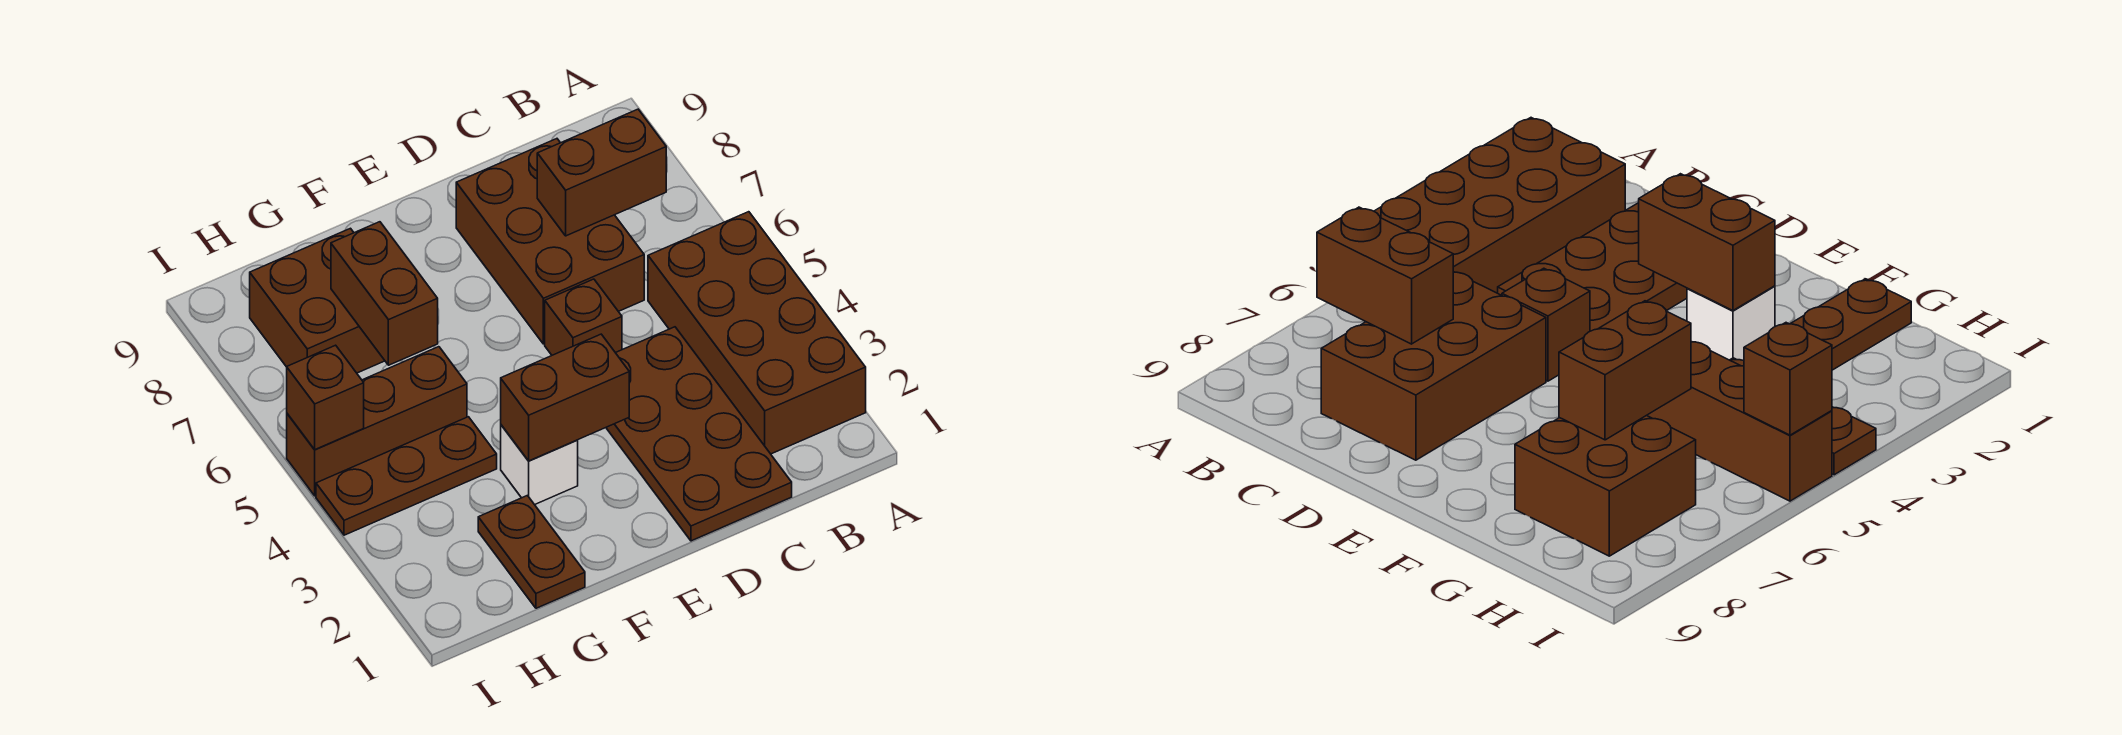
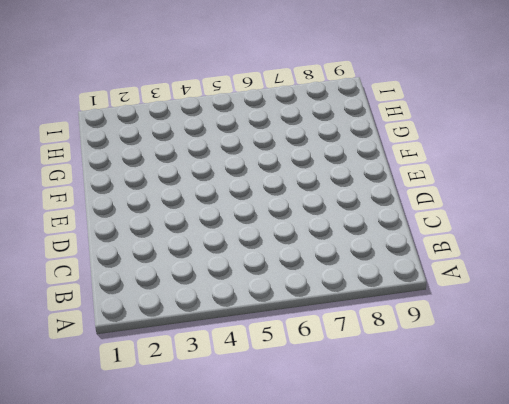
none -> brown brick A2:B5 level 1
none -> brown plate C1:D4 level 1
none -> brown brick C6:D8 level 1

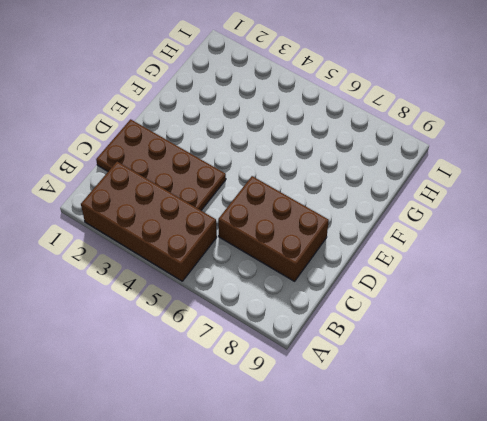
none -> brown brick D5 level 1
none -> white brick F3 level 1
none -> brown plate G1:G2 level 1

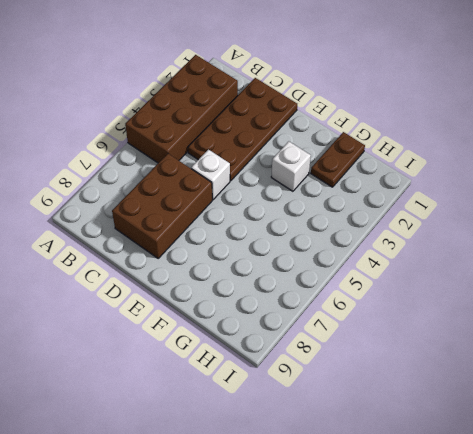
white brick D5 level 1 -> brown brick D5 level 1
none -> brown plate G4:I4 level 1
none -> brown brick G5:I5 level 1
none -> brown brick G7:H8 level 1

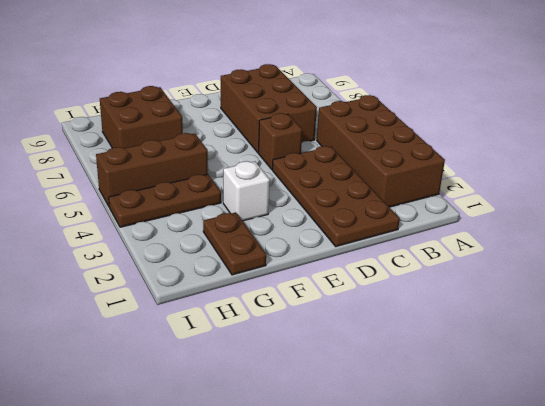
none -> brown brick B7:C7 level 2
none -> brown brick E3:F3 level 2
none -> brown brick G6:G7 level 2

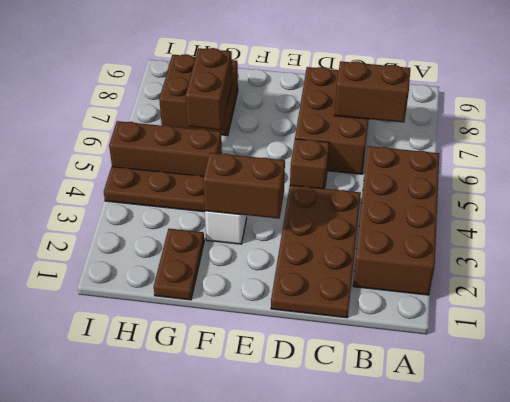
none -> brown brick I5 level 2

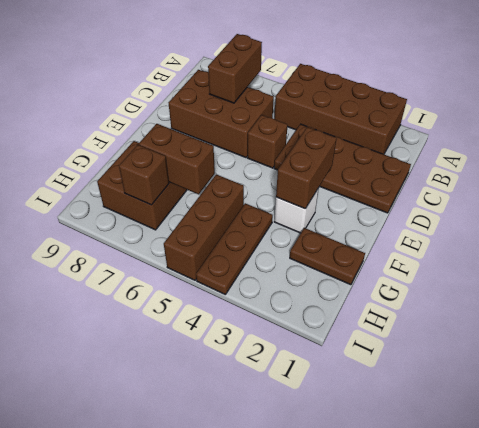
brown brick H7 level 2 -> brown brick I5 level 2

